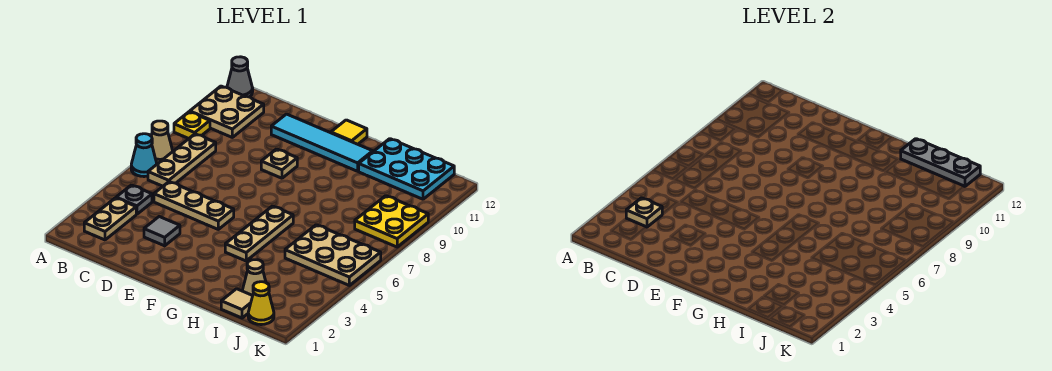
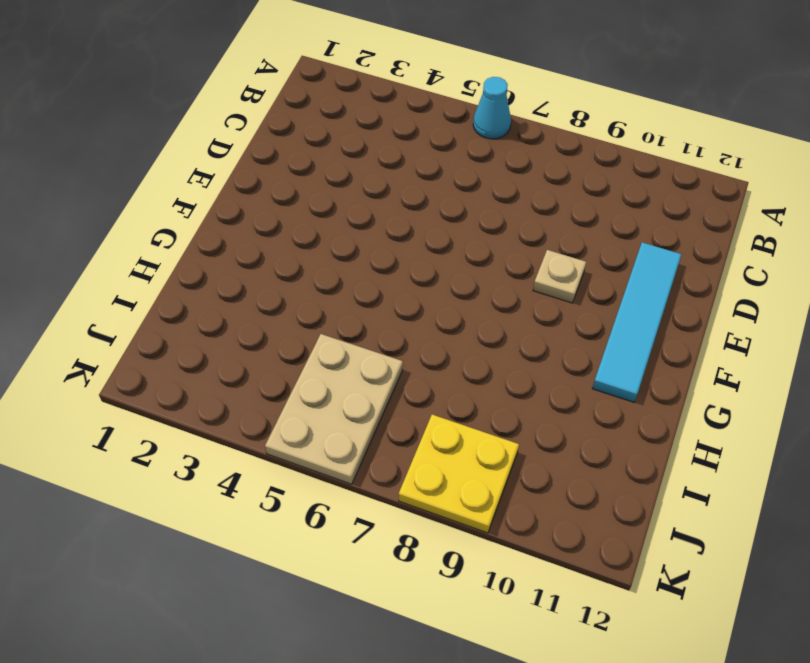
none -> tan cone A7 level 1
none -> yellow plate A9 level 1
none -> tan plate A10:B11 level 1

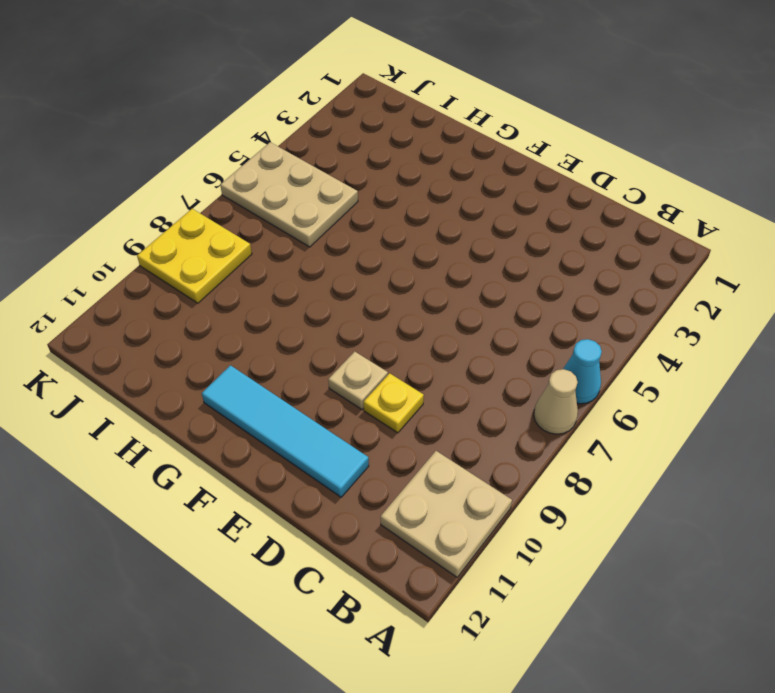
yellow plate D9 level 1 -> yellow plate A9 level 1
none -> grey cone A12 level 1
none -> tan plate B2:B3 level 1
none -> grey plate B4 level 1

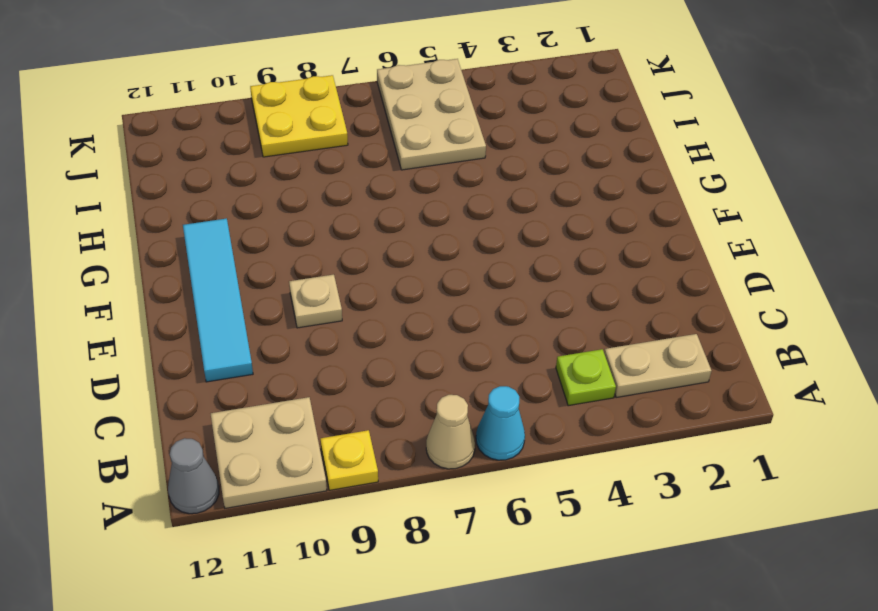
lime plate B4 level 1 -> grey plate B4 level 1
none -> tan plate B6:B8 level 1
none -> tan plate C5:E5 level 1
none -> grey tile D3 level 1

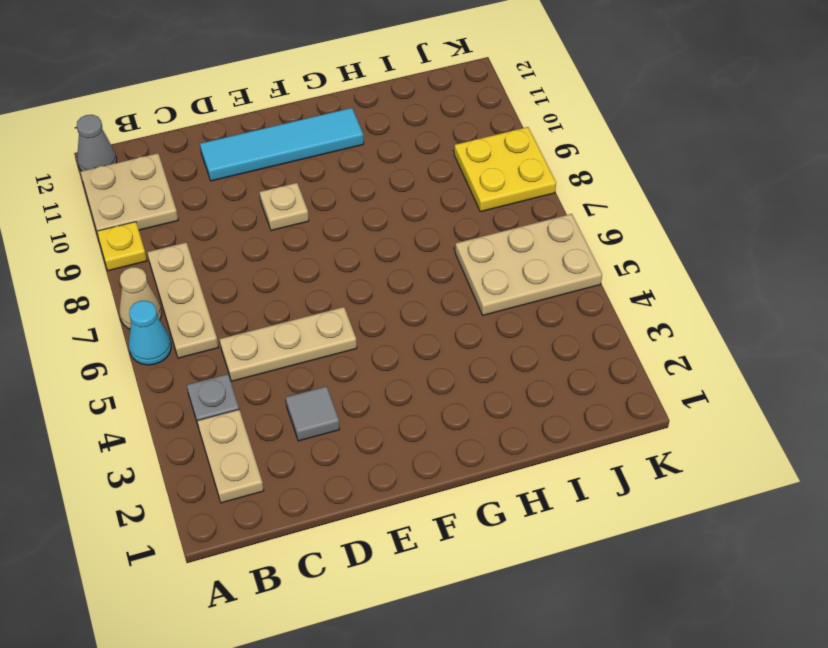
none -> yellow tile F12 level 1
none -> tan plate G4:G6 level 1
none -> cyan plate H11:J12 level 1

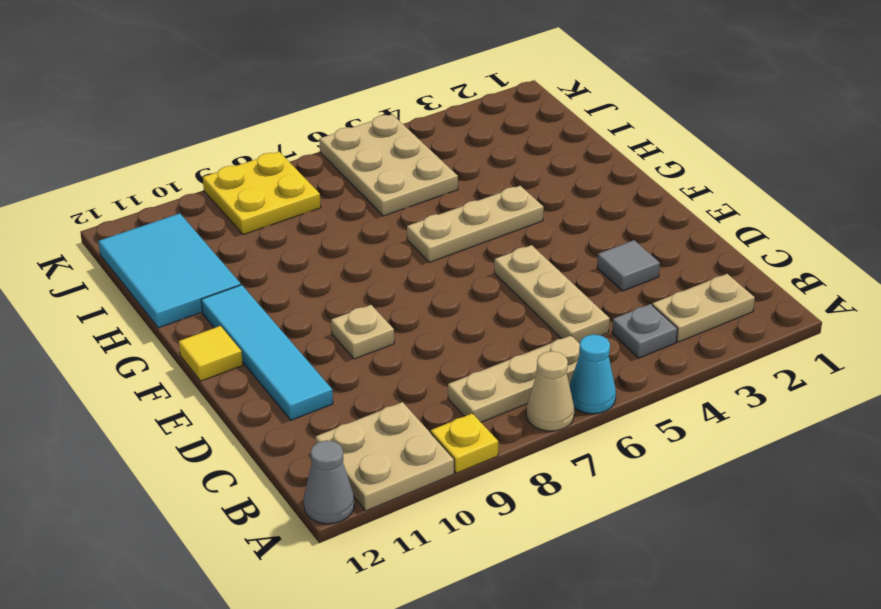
cyan tile H11:J12 level 1 -> cyan plate H11:J12 level 1
none -> tan tile I1 level 1
none -> tan cone I2 level 1
none -> yellow cone J1 level 1

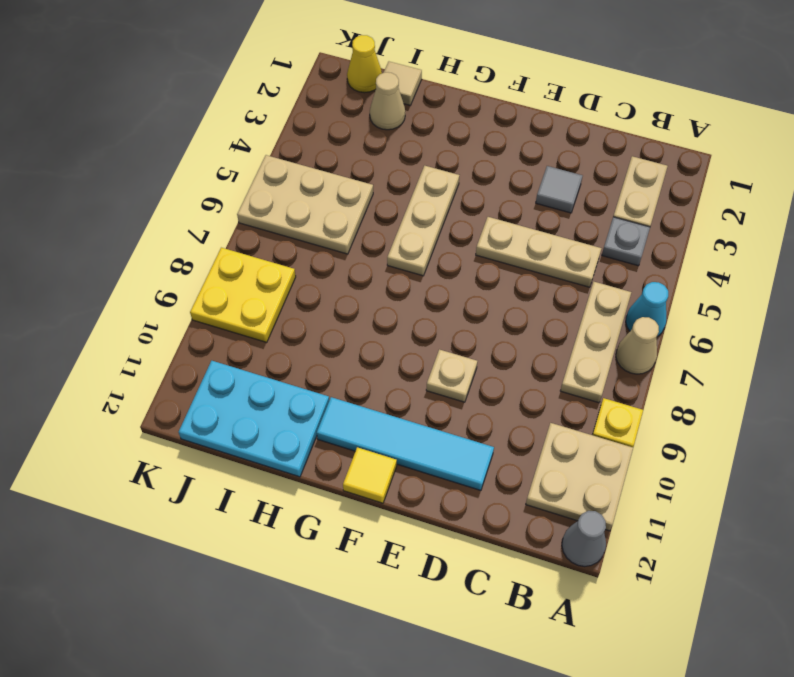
none -> tan plate B3 level 2
none -> grey plate H12:J12 level 2

